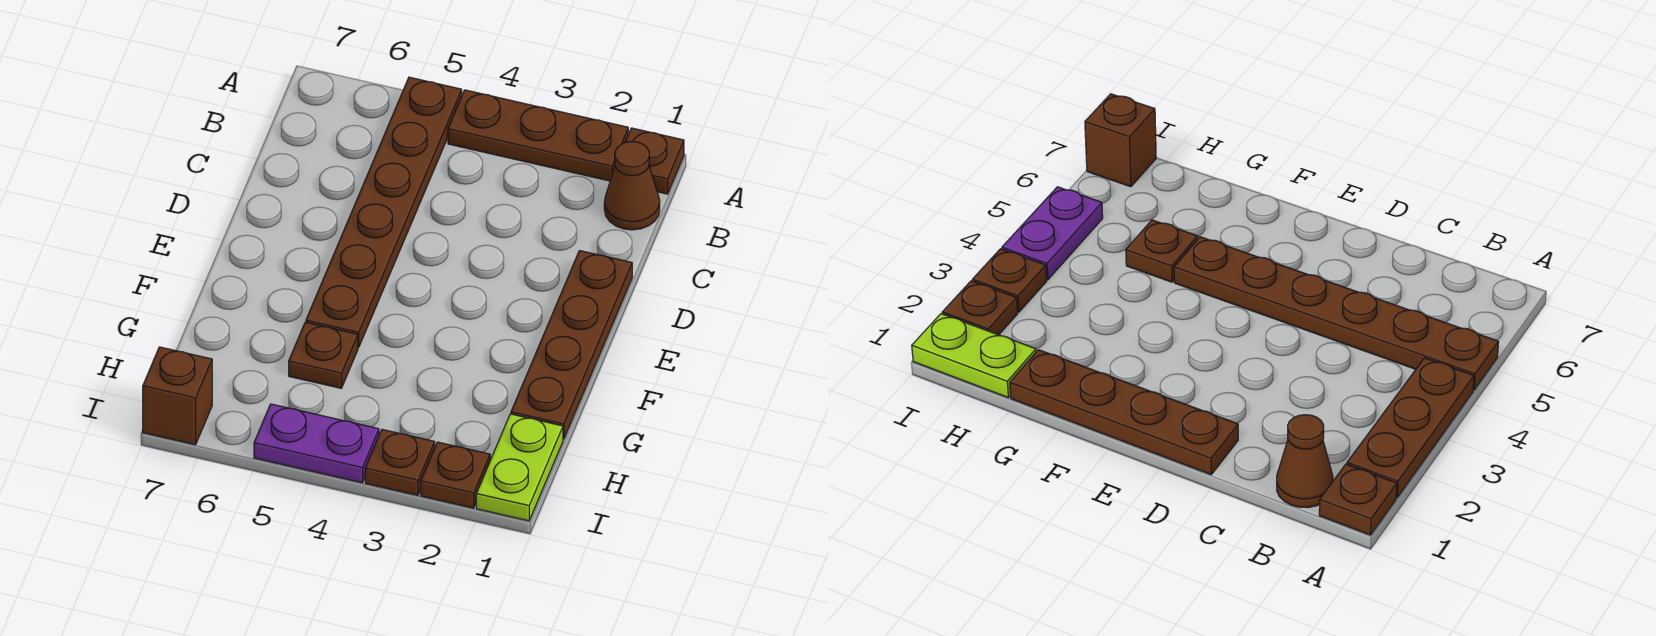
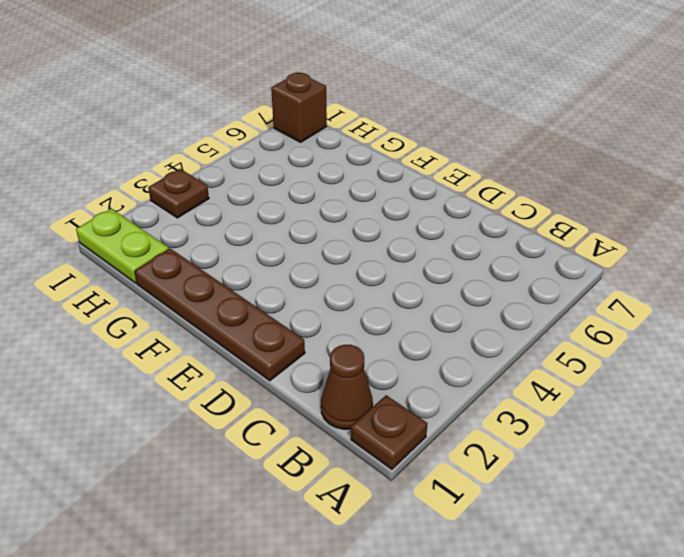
none -> brown plate A2:A4 level 1
none -> brown plate A5:F5 level 1

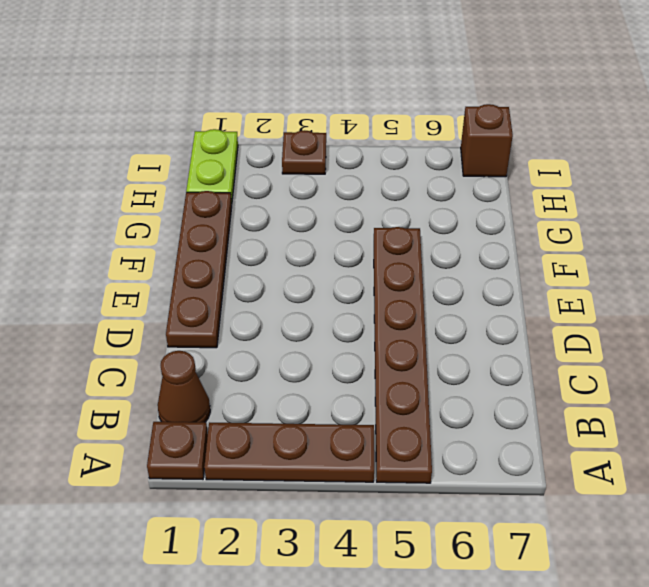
none -> brown plate G5 level 1
none -> brown plate I2 level 1

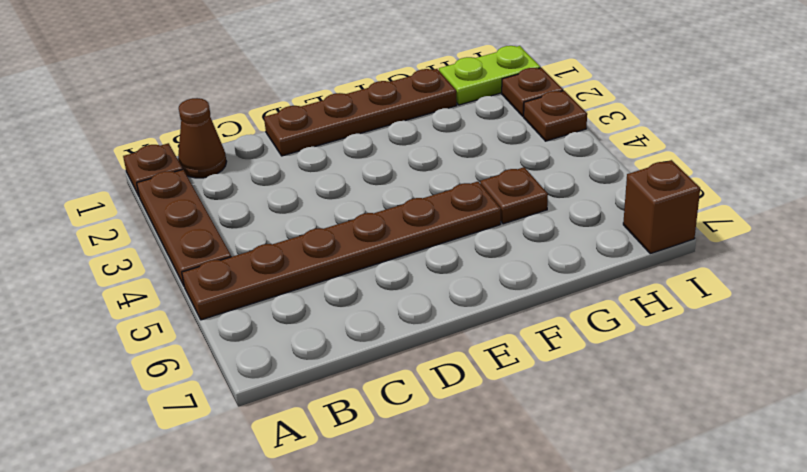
none -> purple plate I4:I5 level 1

